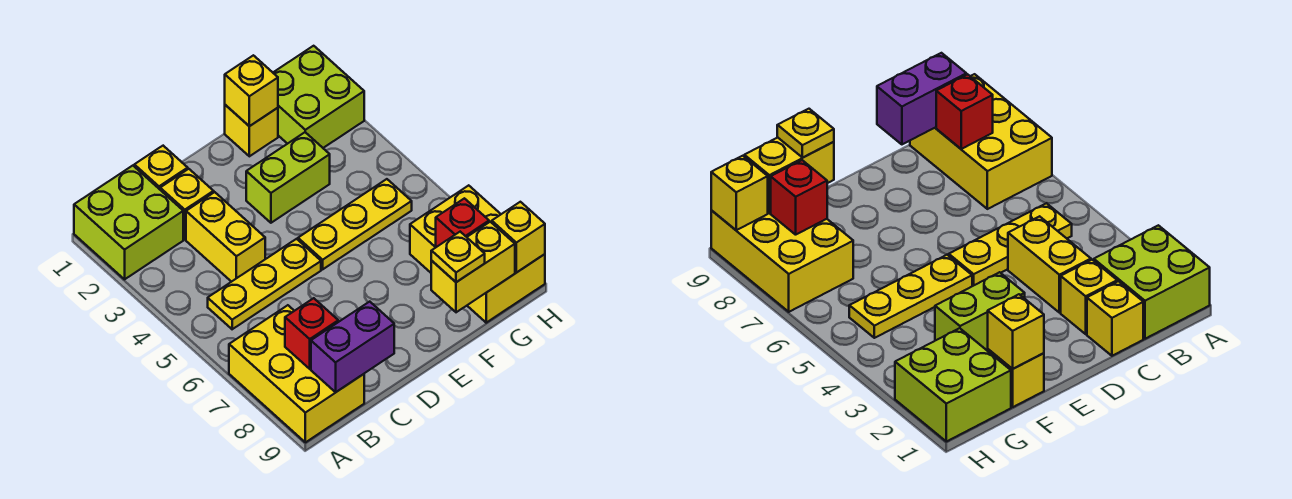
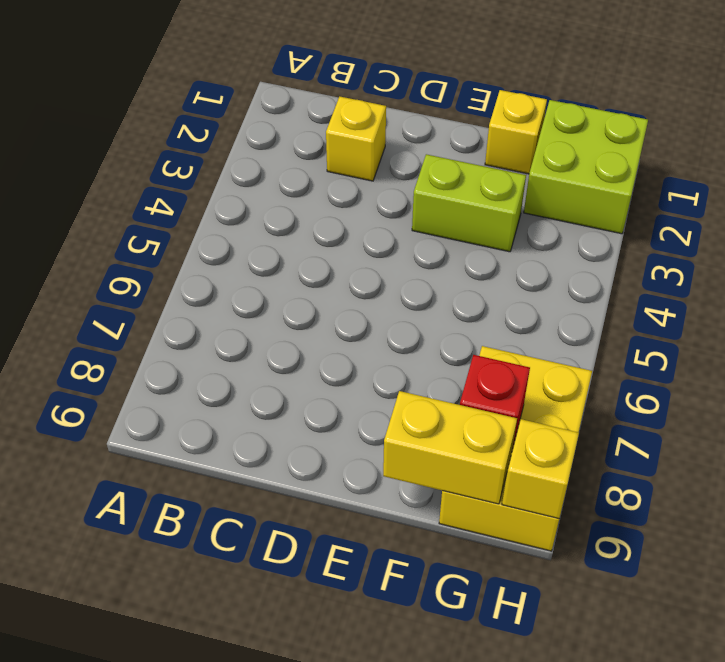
none -> lime brick A1:B2 level 1
none -> yellow brick A7:B9 level 1
none -> yellow plate B5:D5 level 1

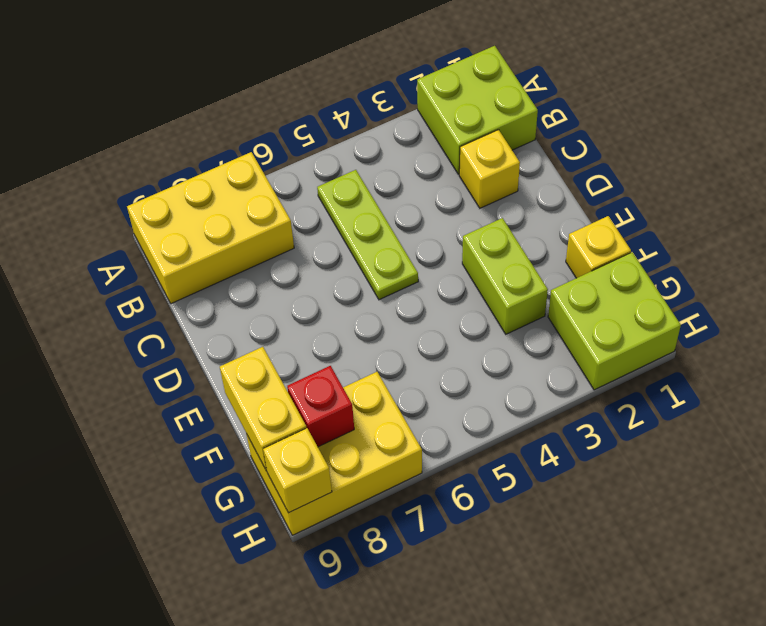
lime plate B5:D5 level 1 -> yellow plate B5:D5 level 1
none -> yellow brick C1 level 1
none -> yellow brick C3:C4 level 1
none -> yellow plate E5:G5 level 1

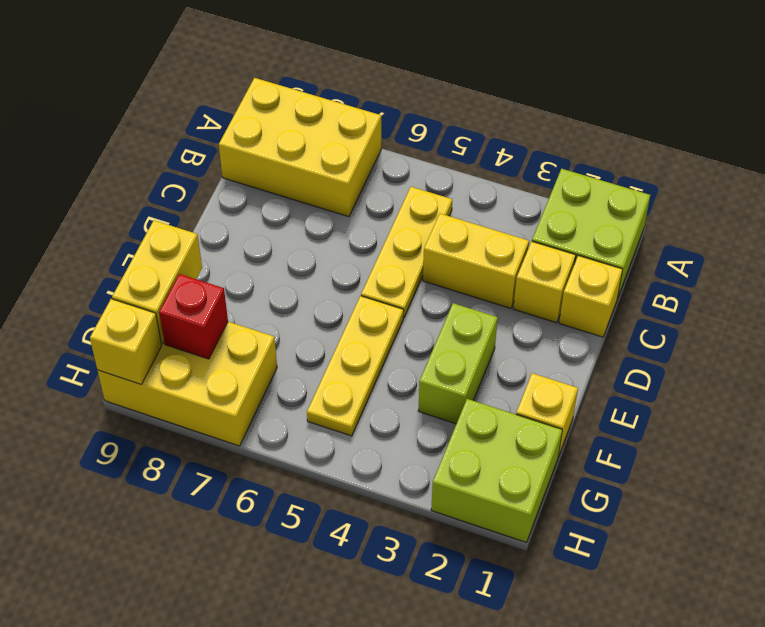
none -> red brick B8 level 2
none -> purple brick B9:C9 level 2
none -> yellow brick F1 level 2

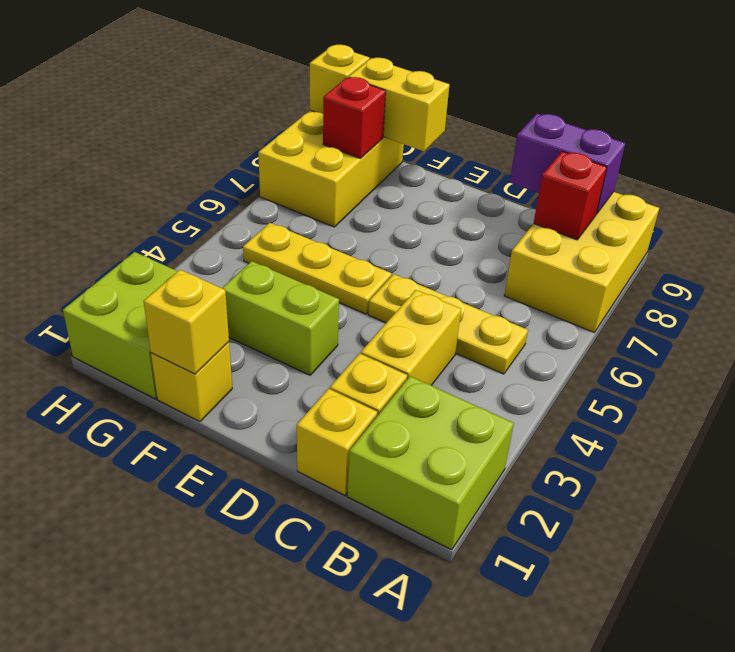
none -> yellow plate F9 level 3

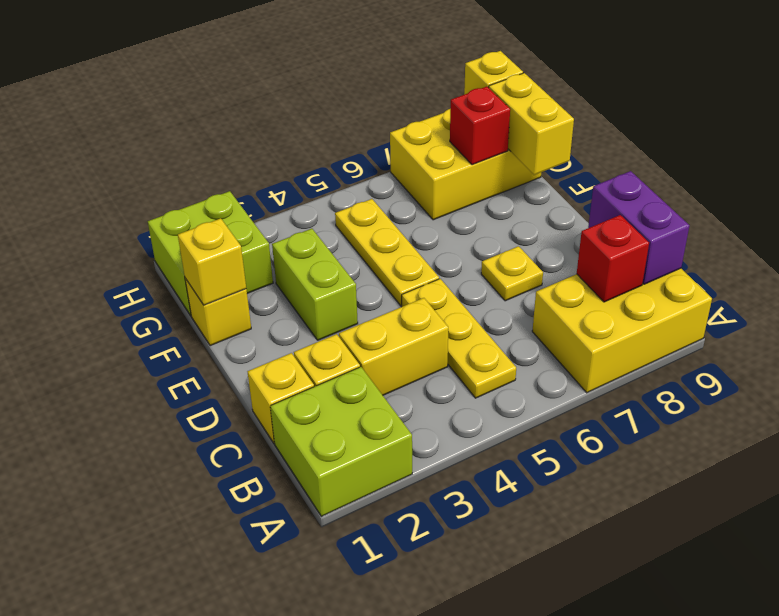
yellow plate D7 level 1 -> yellow plate F9 level 3

